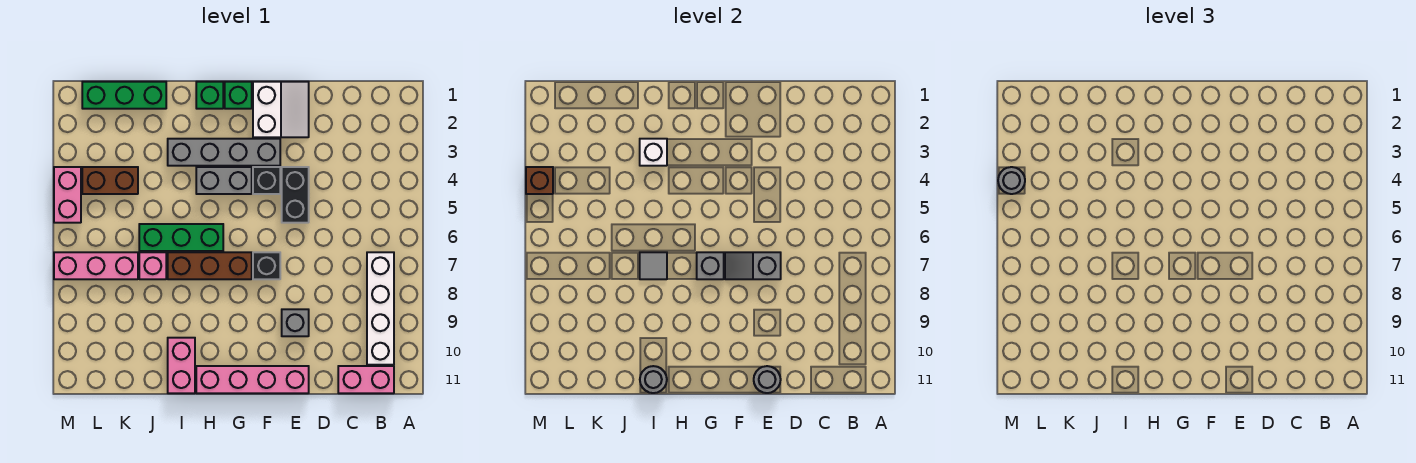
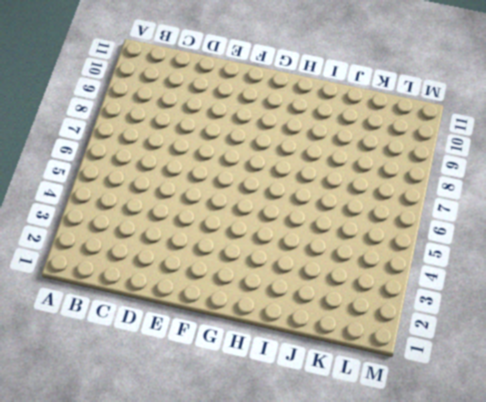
none -> white brick B7:B10 level 1
none -> pink brick B11:C11 level 1
none -> white slope E1:F2 level 1 top F

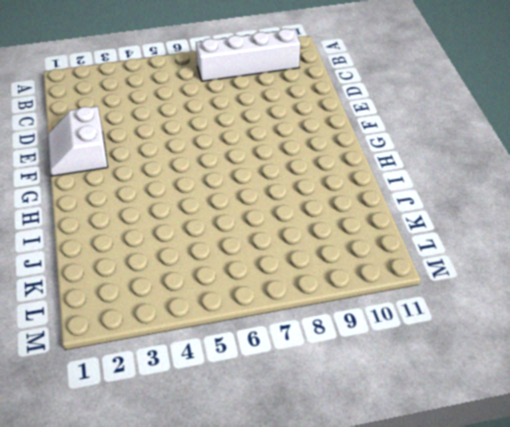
white slope E1:F2 level 1 top 2 -> white slope E1:F2 level 1 top F
none -> pink brick B11:C11 level 1
none -> black brick E4:E5 level 1
none -> grey brick E9 level 1

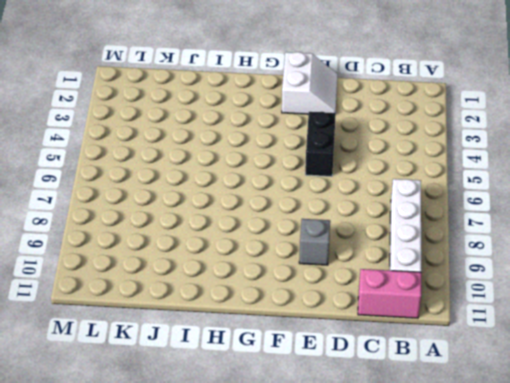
none -> pink brick E11:H11 level 1
none -> grey brick F3:I3 level 1
none -> black brick F4 level 1

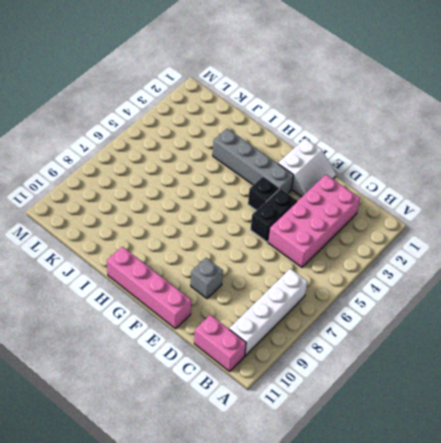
pink brick C2:D5 level 1 -> none
none -> black brick F7 level 1
none -> green brick G1 level 1
none -> grey brick G4:H4 level 1

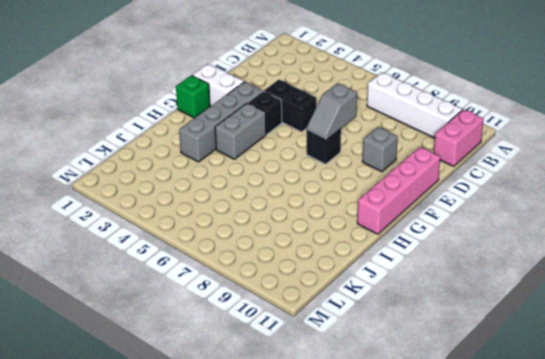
none -> brown brick G7:I7 level 1
none -> green brick H1 level 1
none -> green brick H6:J6 level 1

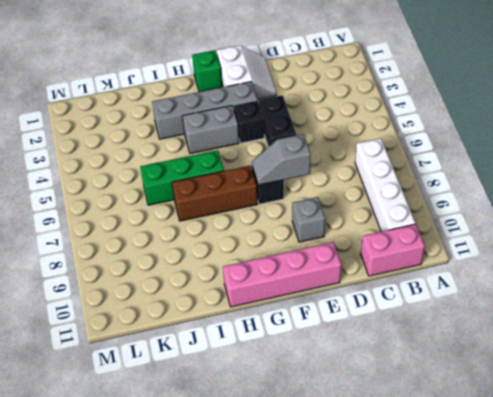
none -> green brick H1 level 1
none -> pink brick I10:I11 level 1
none -> green brick J1:L1 level 1

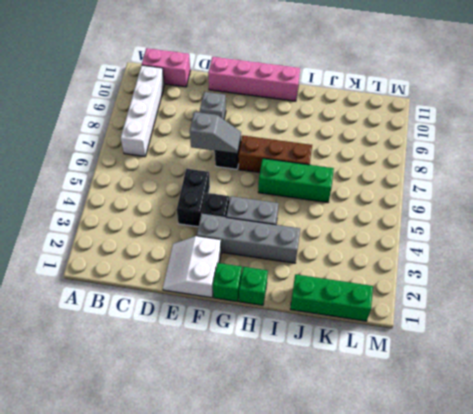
none -> pink brick I10:I11 level 1
none -> pink brick J7 level 1
none -> brown brick K4:L4 level 1

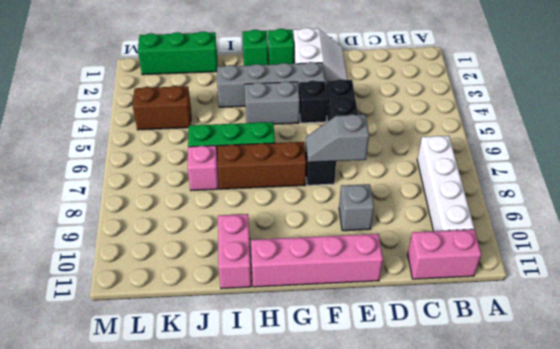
none -> pink brick K7:M7 level 1
none -> pink brick M4:M5 level 1
none -> grey round brick E11 level 2

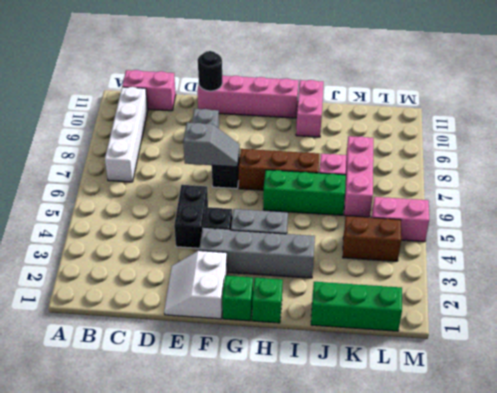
black round brick E11 level 2 -> grey round brick E11 level 2
pink brick K6:K8 level 1 -> pink brick K7:M7 level 1
pink brick L5:M5 level 1 -> pink brick M4:M5 level 1
none -> grey brick G7 level 2
none -> white brick I3 level 2
none -> grey tile I7 level 2

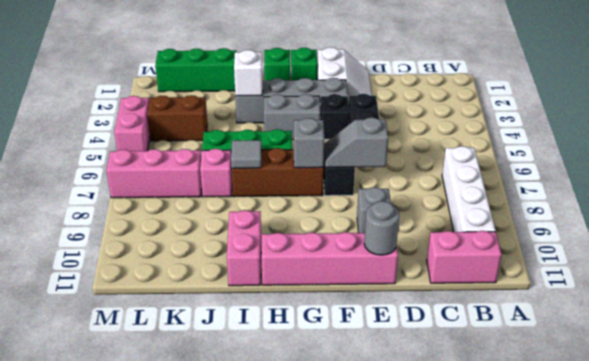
none -> grey round brick I11 level 2
none -> brown brick M4 level 2
none -> grey round brick M4 level 3

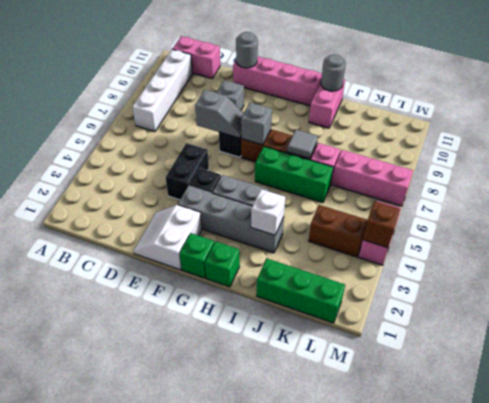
none -> grey round brick M4 level 3

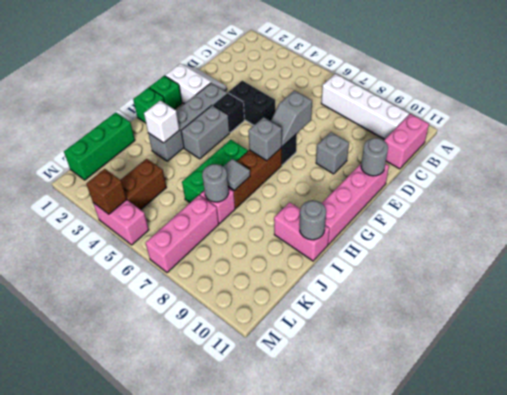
grey round brick J7 level 2 -> grey round brick M4 level 3

